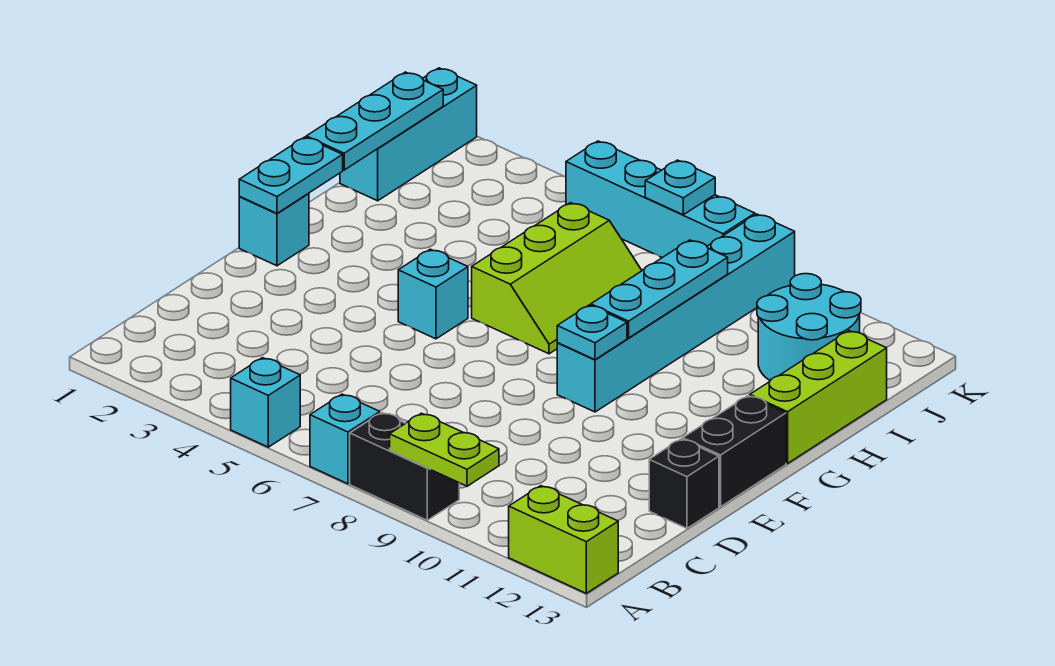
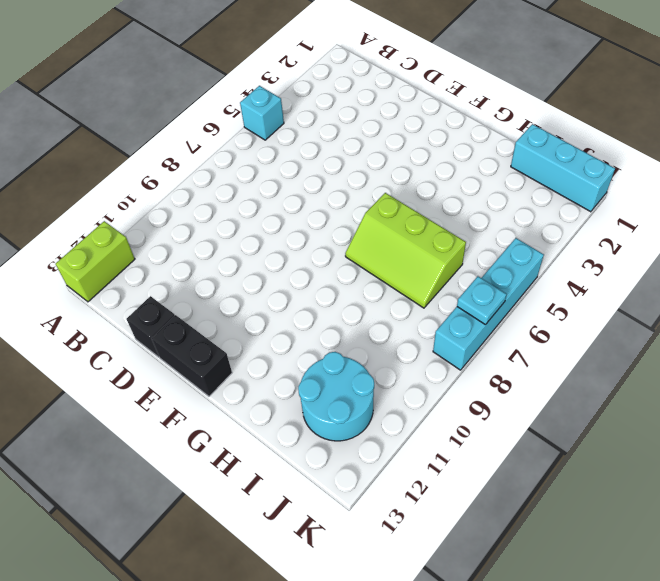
none -> cyan brick A7 level 1
none -> black brick A8:A9 level 1
none -> cyan brick F1 level 1

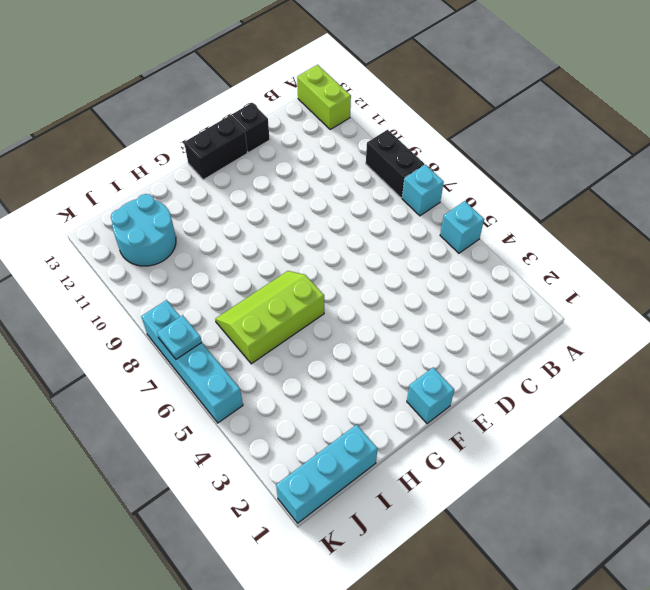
none -> cyan brick F5 level 1
none -> cyan brick F9:K9 level 1
none -> lime brick G13:I13 level 1

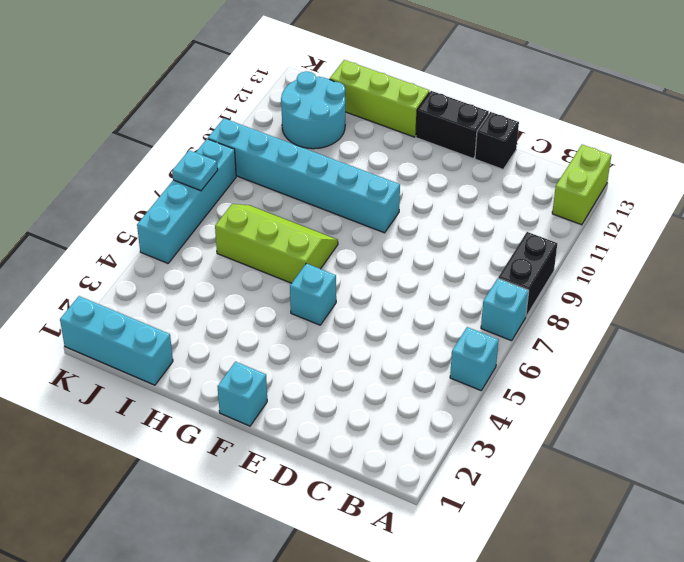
none -> lime plate A9:A10 level 2
none -> cyan plate F1:G1 level 2
none -> cyan plate F9 level 2

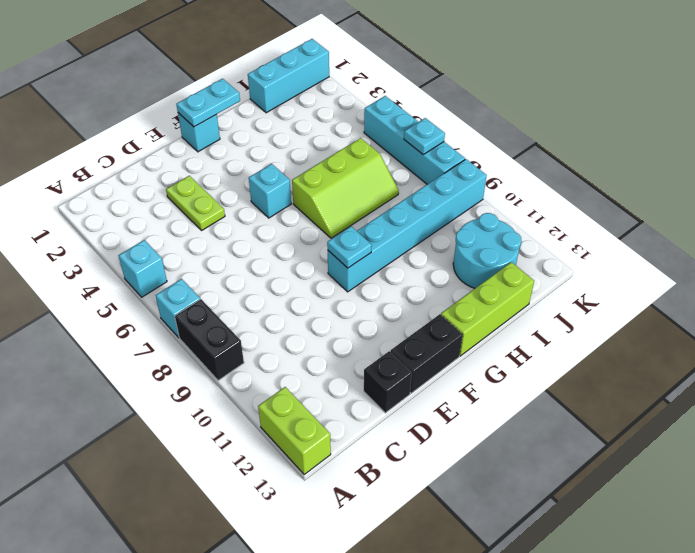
lime plate D3:D4 level 1 -> lime plate A9:A10 level 2
none -> cyan plate G9:I9 level 2
none -> cyan plate H1:J1 level 2

